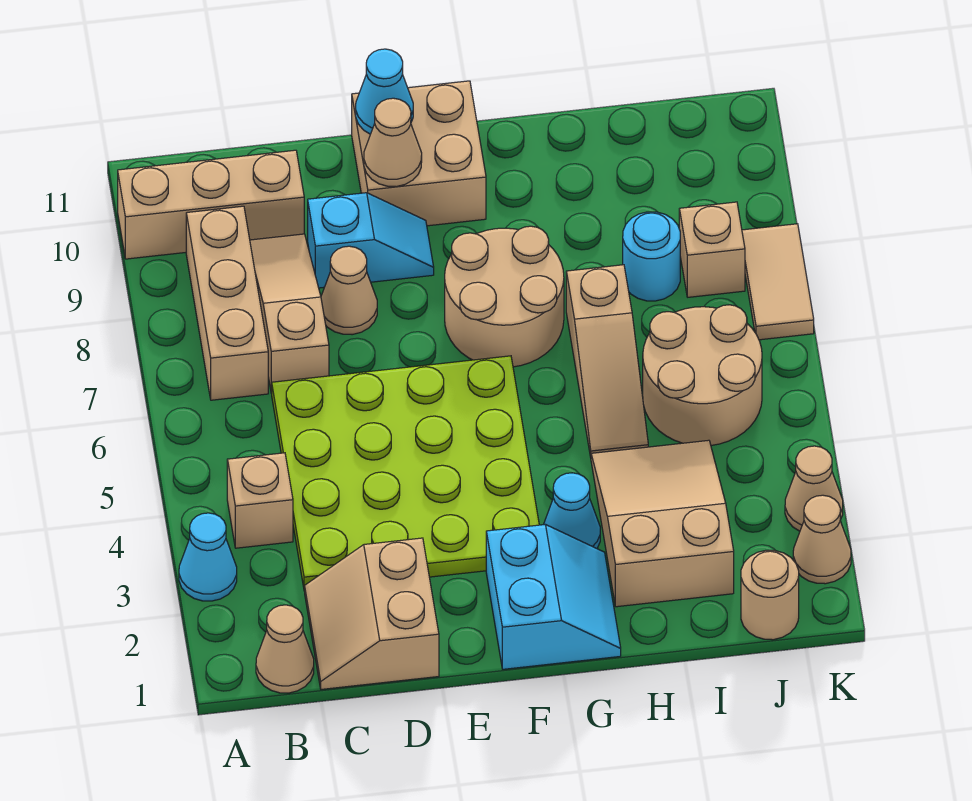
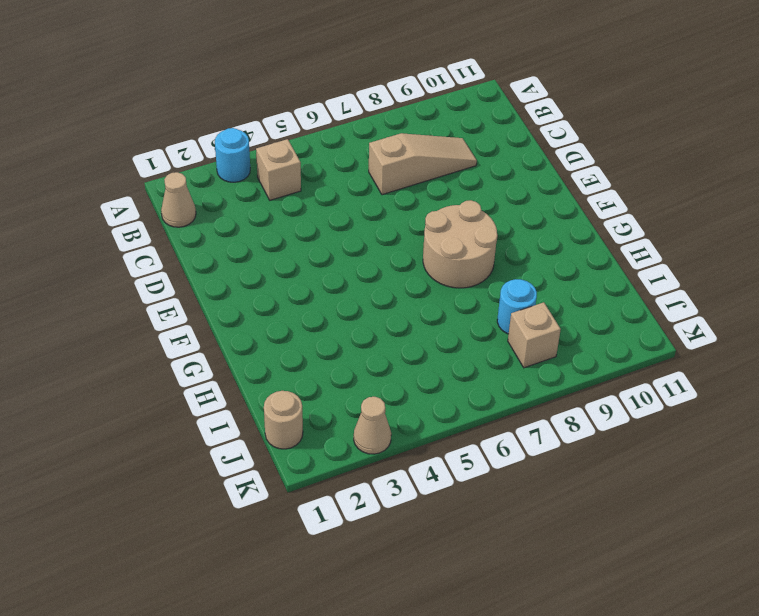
cyan round brick A3 level 1 -> cyan cone A3 level 1
none -> tan brick A10:C10 level 1
none -> tan brick B7:B9 level 1
none -> tan slope C1:D2 level 1 top D

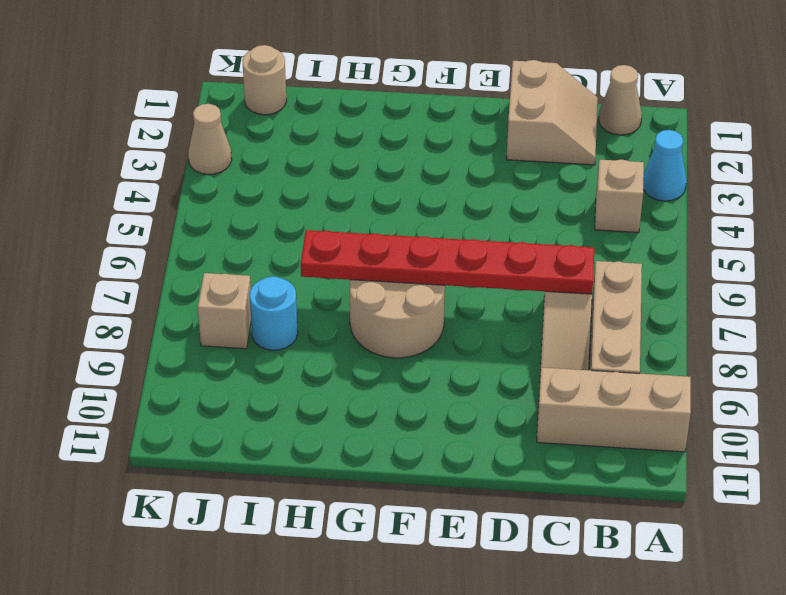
red plate C7:H7 level 2 -> none
none -> lime plate C3:F6 level 1
none -> tan cone D8 level 1
none -> cyan slope D9:E9 level 1 top D

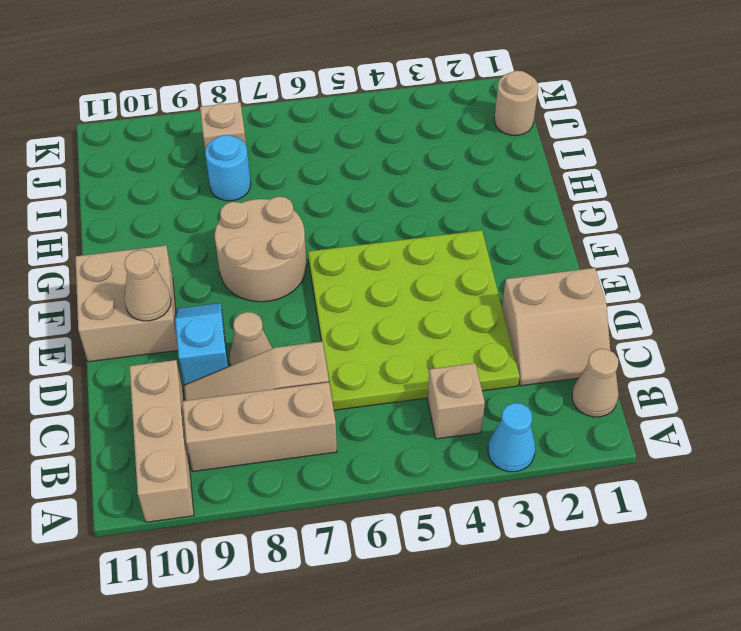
none -> cyan slope F1:G2 level 1 top F
none -> cyan cone G3 level 1
none -> tan slope H2:I4 level 1 top 2

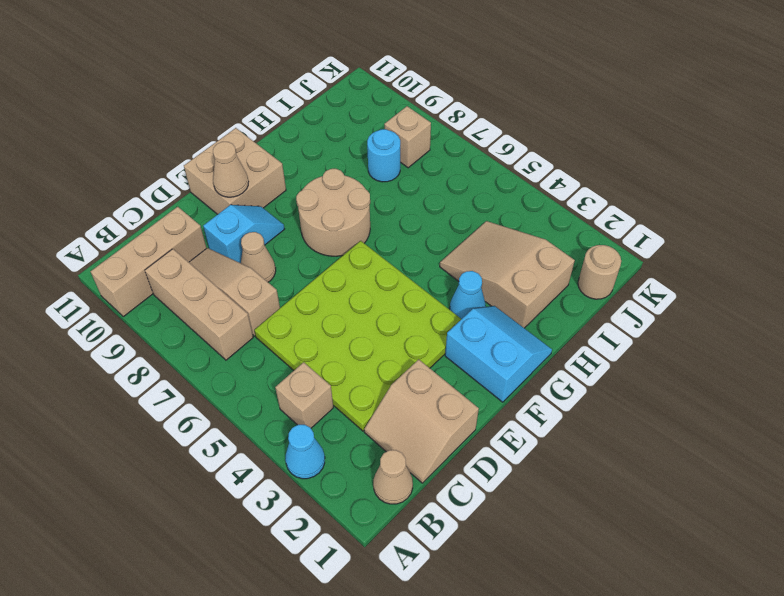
none -> tan slope H5:H7 level 1 top 7
none -> tan round brick I5:J6 level 1
none -> tan cone K2 level 1

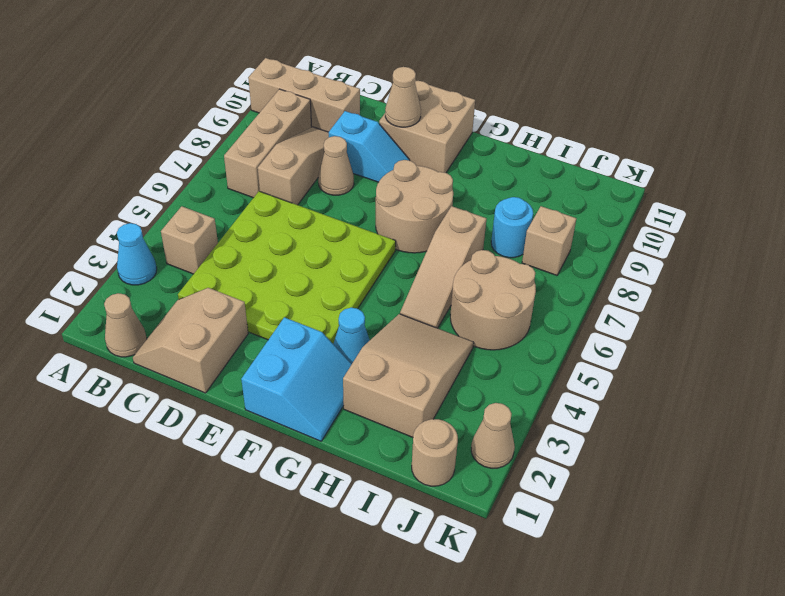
none -> tan cone K3 level 1
none -> tan tile K7:K8 level 1
none -> cyan cone E11 level 2

